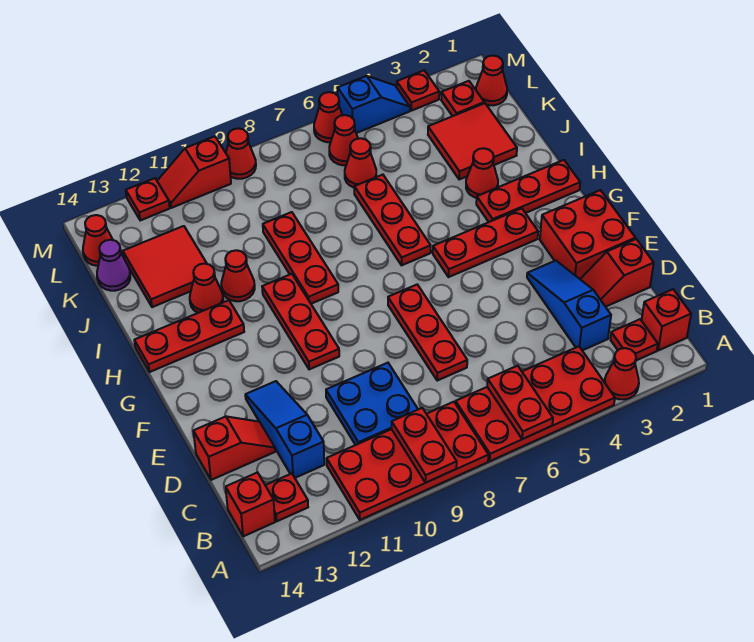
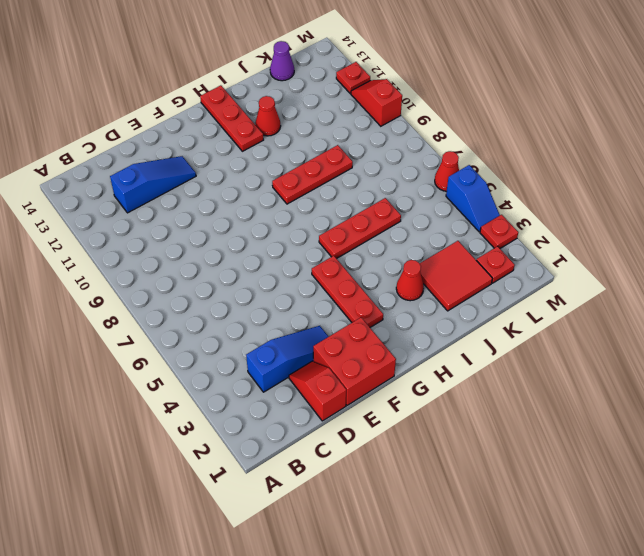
none -> red cone A3 level 1
none -> red plate A4:B7 level 1
none -> red plate A8:B11 level 1
none -> red brick B1 level 1

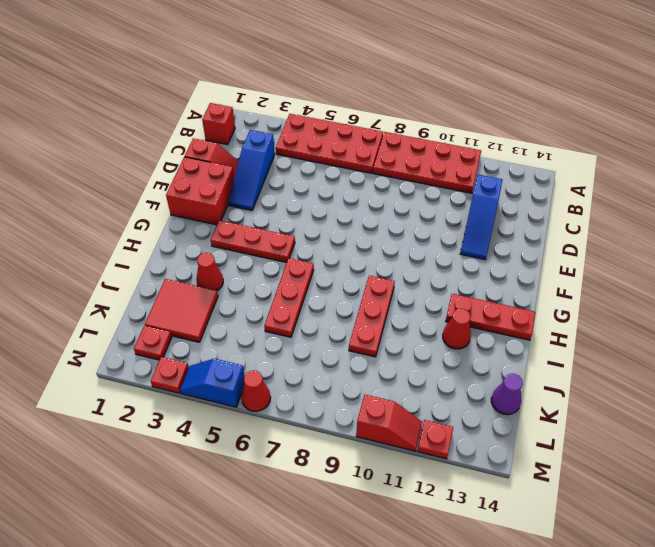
none -> red cone A3 level 1
none -> red plate B2 level 1
none -> red plate B13 level 1
none -> red brick B14 level 1

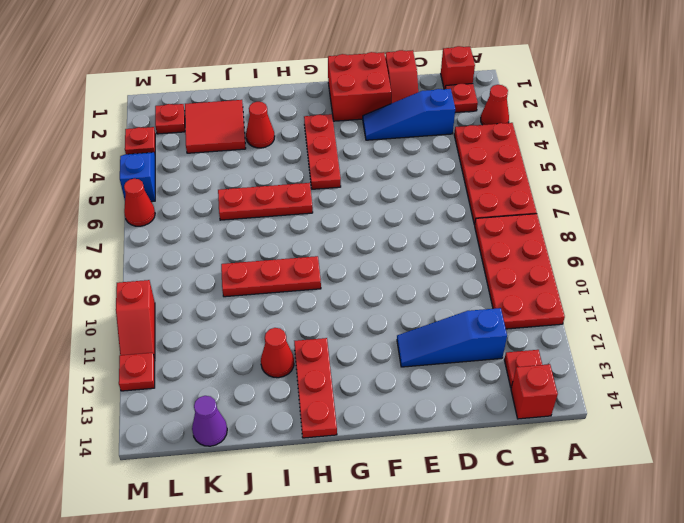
none -> blue plate C9:D10 level 1
none -> red plate D7:F7 level 1
none -> red slope D13:D14 level 1 top 14
none -> red plate F10:H10 level 1

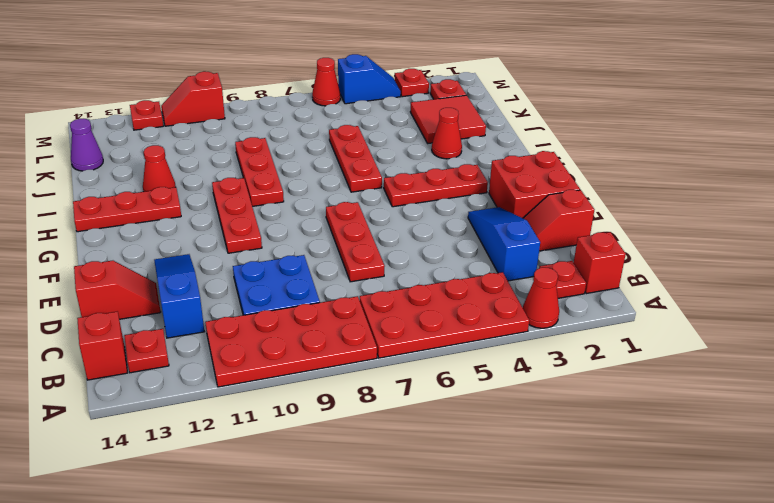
none -> red plate H1:H3 level 1
none -> red cone I11 level 1
none -> red tile J12:K13 level 1
none -> red cone K6 level 1

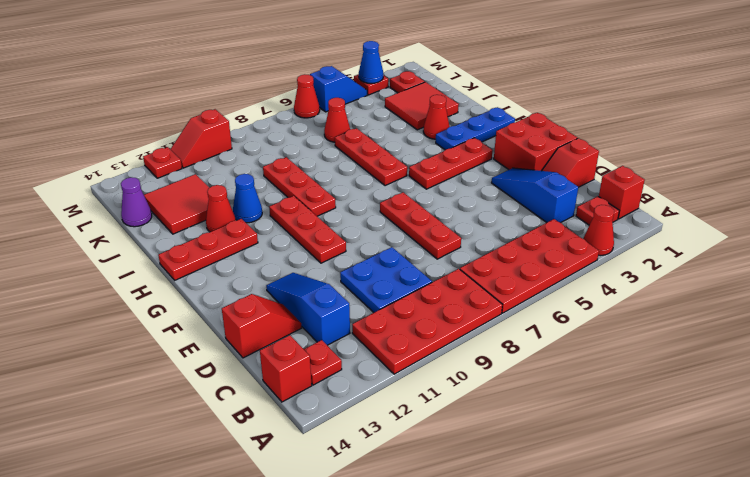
blue plate H1:H3 level 1 -> red plate H1:H3 level 1
blue cone I11 level 1 -> red cone I11 level 1
blue cone M3 level 2 -> none
none -> red cone L1 level 1
none -> red cone L6 level 1
none -> red cone L14 level 1
none -> red cone M9 level 1

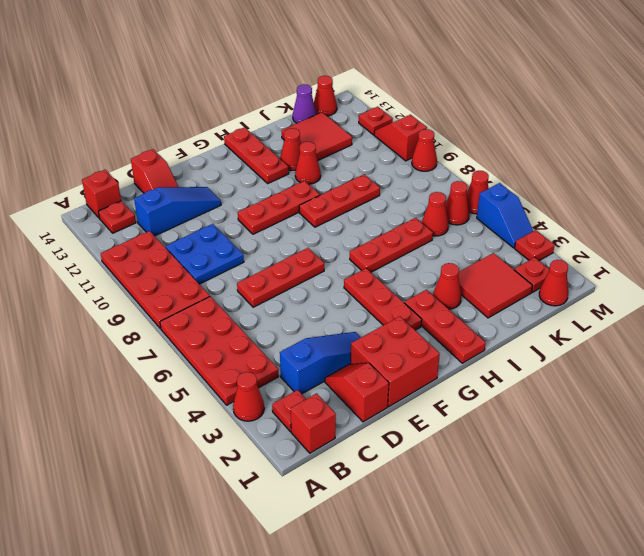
none -> red plate A6:B6 level 2
none -> red plate A9:B9 level 2

